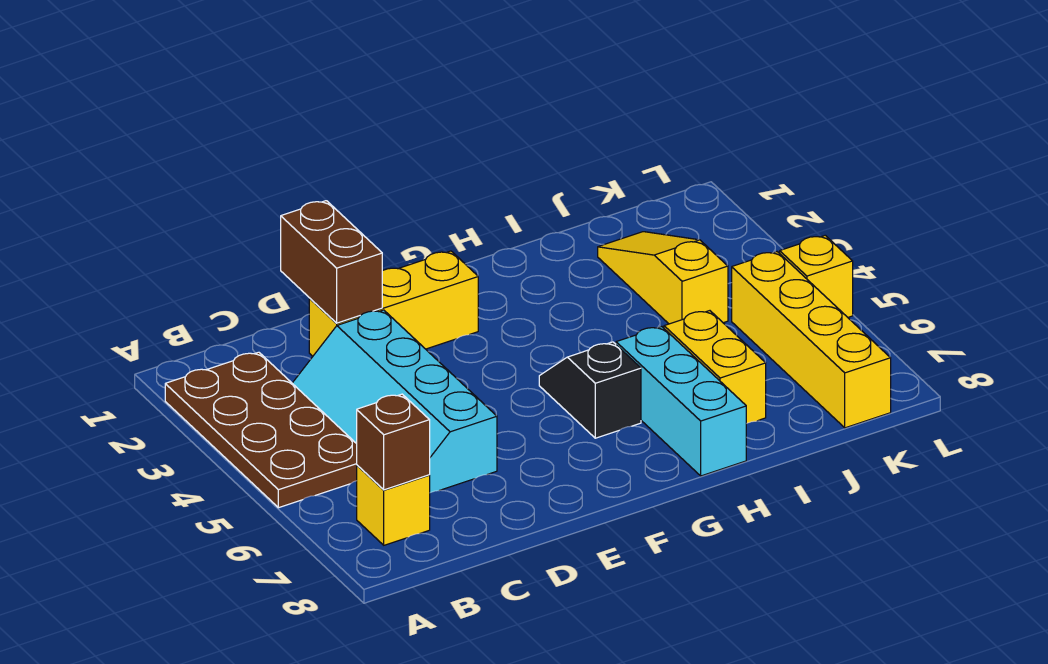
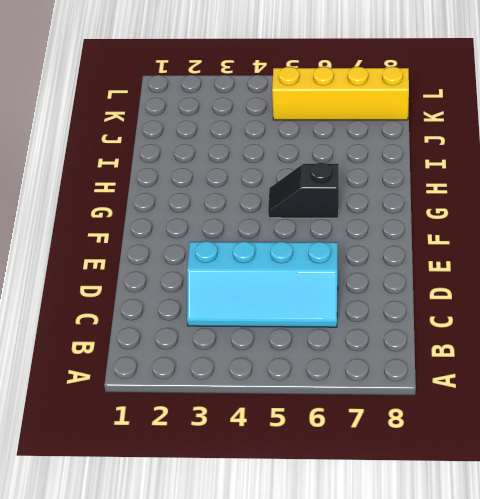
none -> brown plate A2:B5 level 1
none -> yellow brick B7 level 1
none -> yellow brick D2:F2 level 1

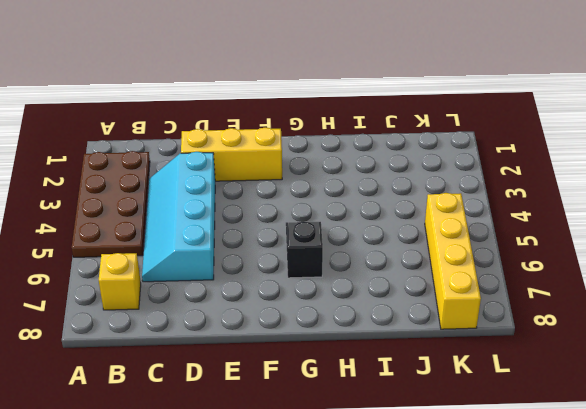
none -> cyan brick H6:H8 level 1
none -> yellow brick I6:I7 level 1
none -> yellow slope J2:J4 level 1 top 4

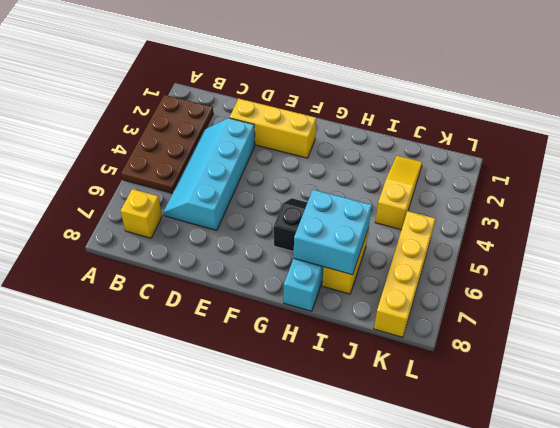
cyan brick H6:I7 level 2 -> none
none -> yellow brick L5 level 1
none -> brown brick B7 level 2
none -> brown brick D1:D2 level 2

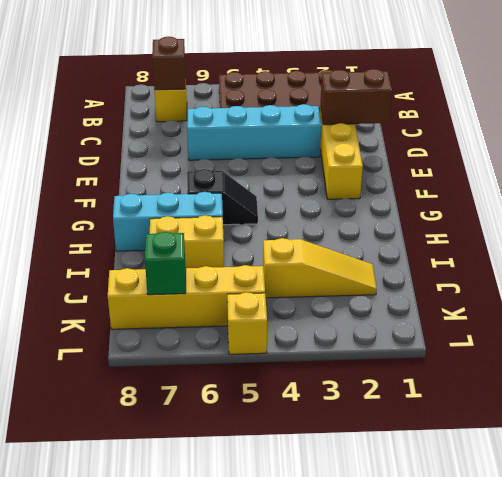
green brick K7 level 2 -> none

